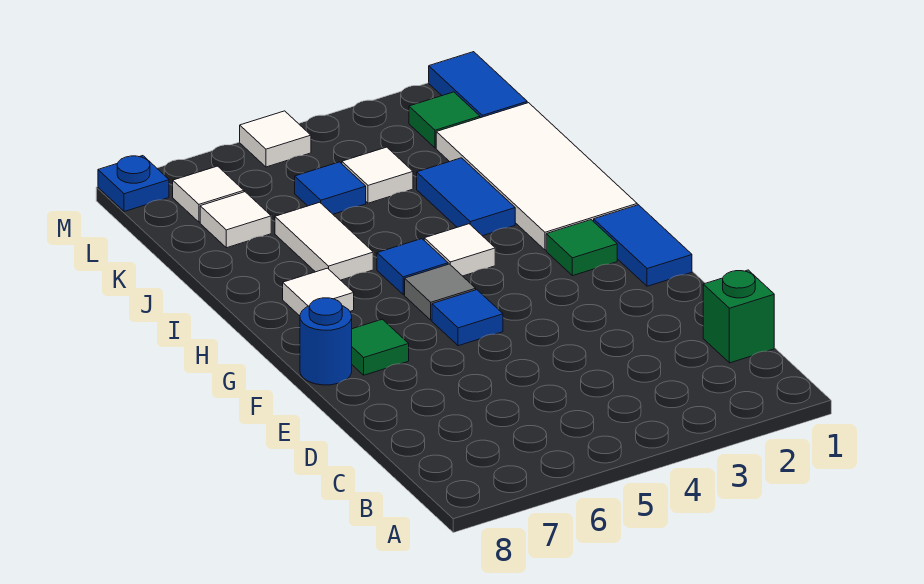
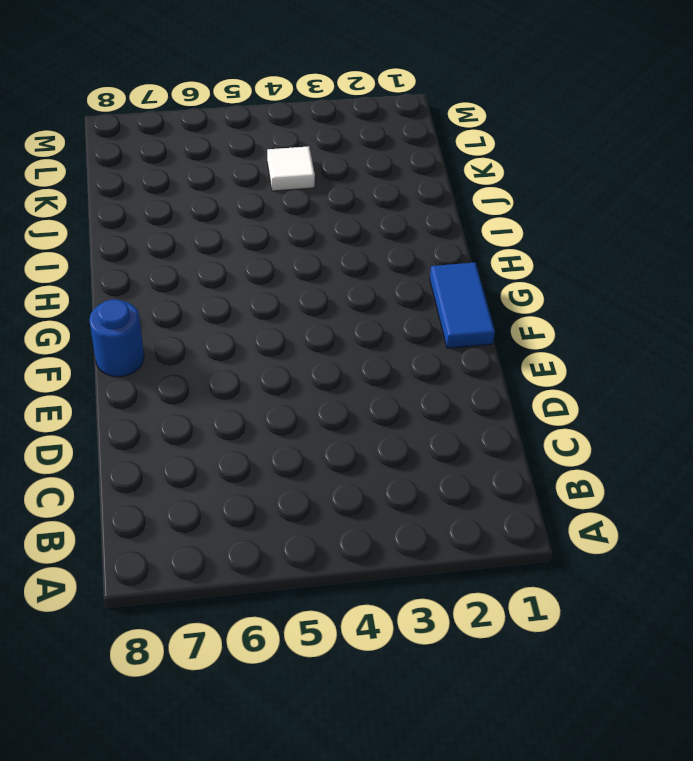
none -> green brick C1 level 1
none -> blue tile F5 level 1
none -> green tile F7 level 1

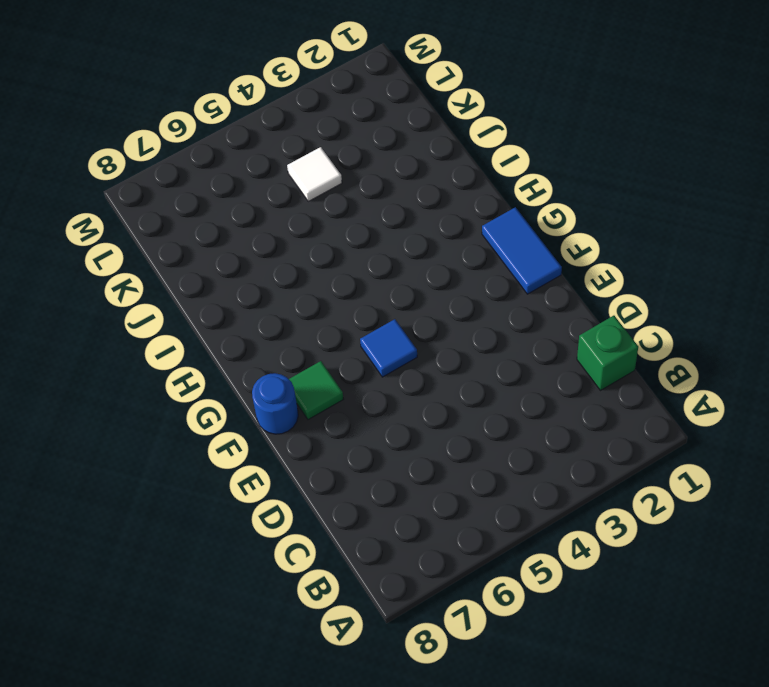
none -> green tile G2 level 1
none -> grey tile G5 level 1
none -> white tile H1:K2 level 1

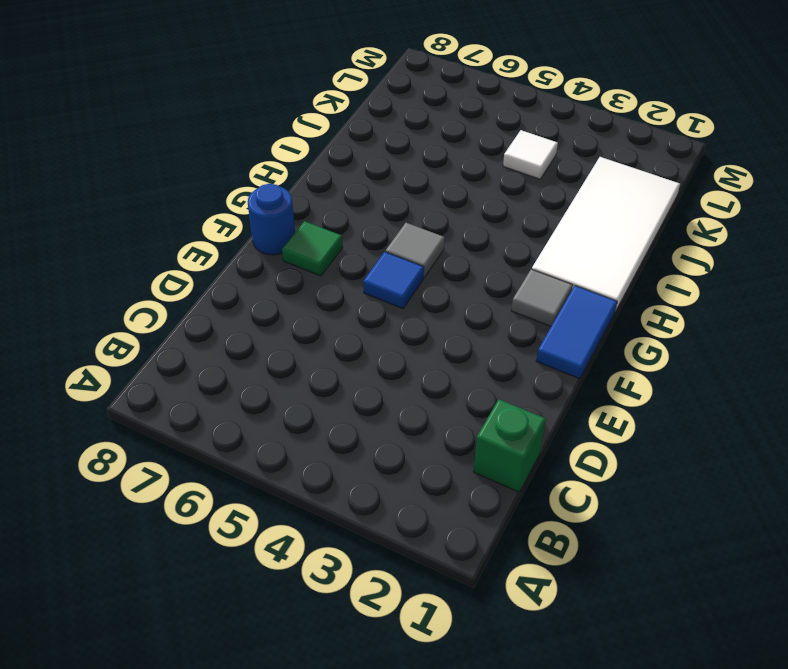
grey tile G2 level 1 -> green tile G2 level 1
none -> white tile H4 level 1
none -> blue tile H5 level 1
none -> white tile H7 level 1

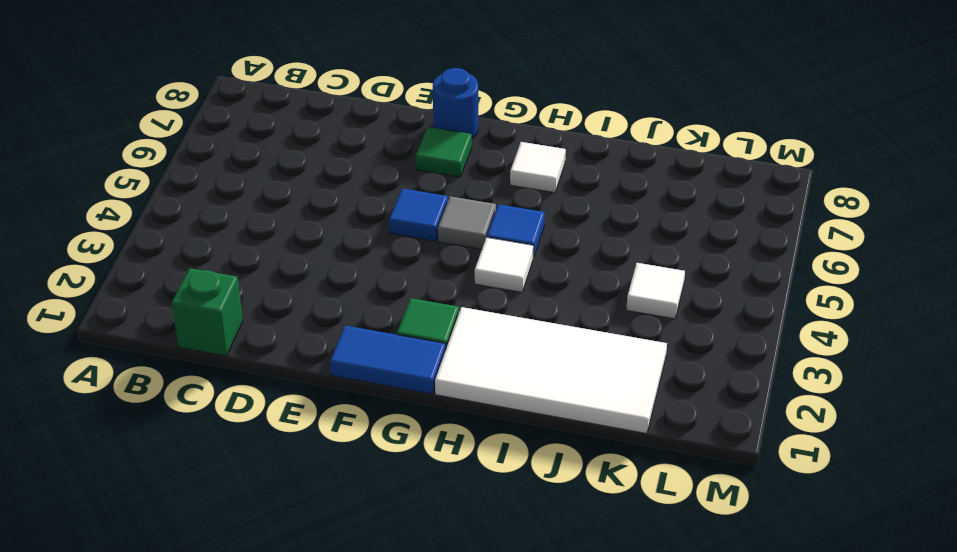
none -> blue tile I3:J3 level 1
none -> white tile I6:J6 level 1
none -> blue tile K5 level 1

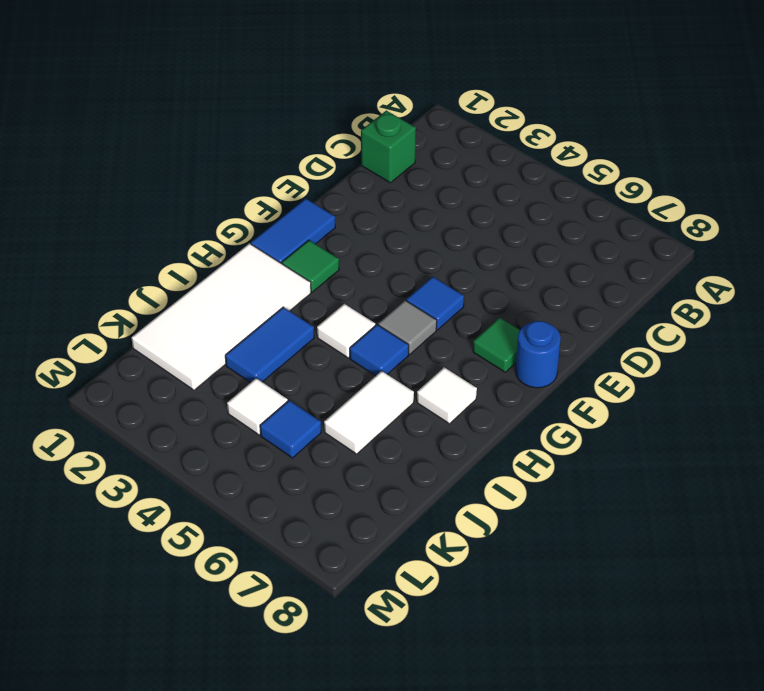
none -> white tile K7 level 1
none -> blue tile L1:M1 level 1
none -> green tile L2 level 1

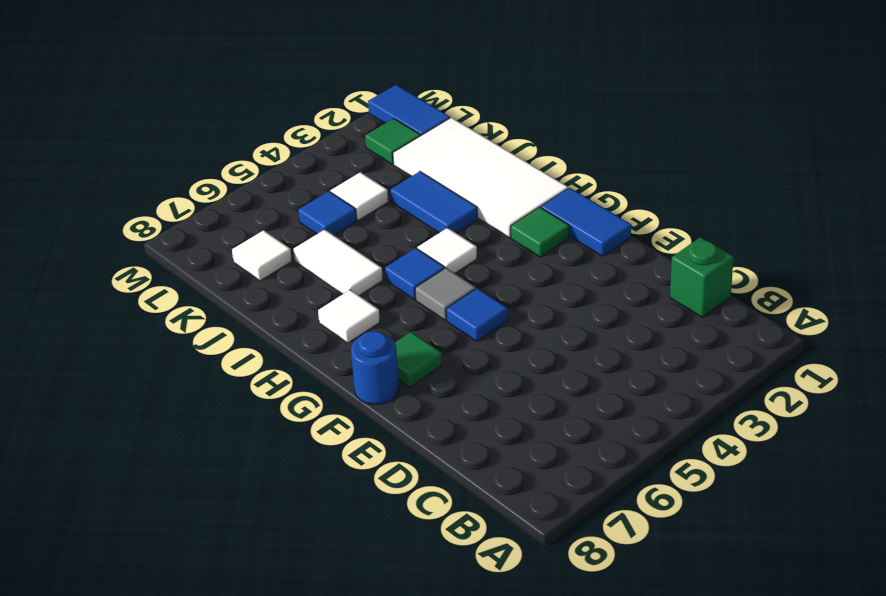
none -> white tile L7 level 1
none -> white tile M5 level 1
none -> blue plate M8 level 1

